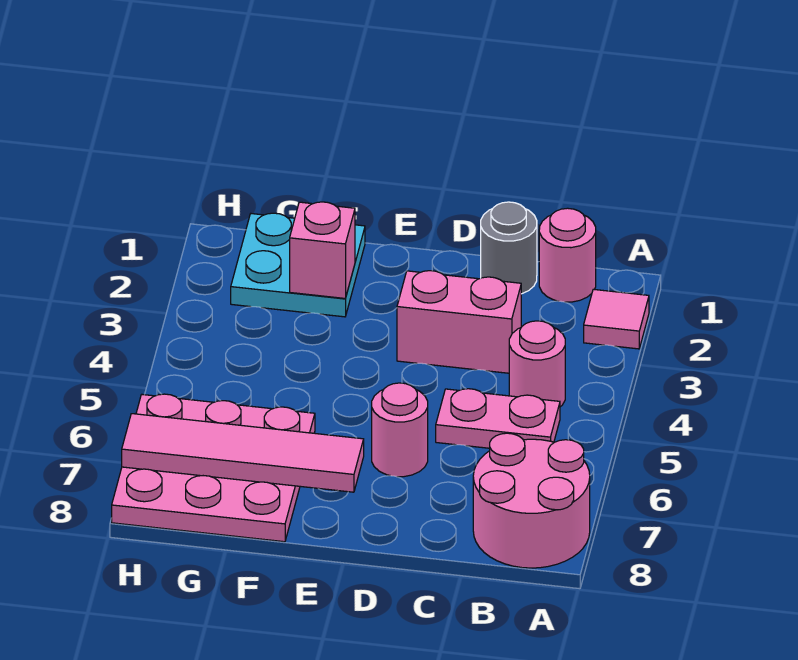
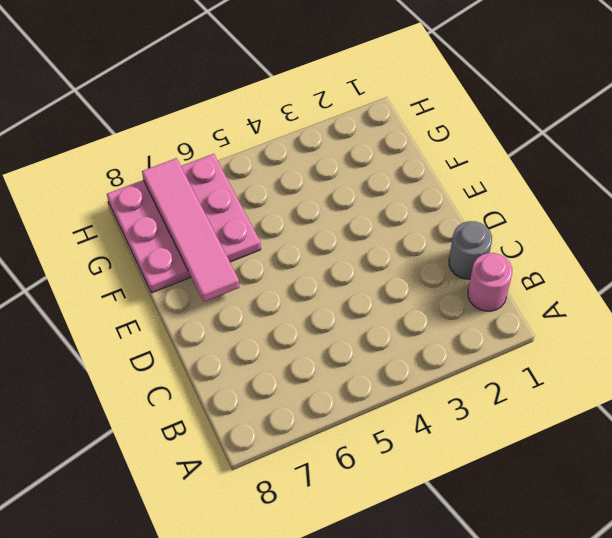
none -> pink tile A2 level 1
none -> pink round brick A7:B8 level 1
none -> pink round brick B4 level 1

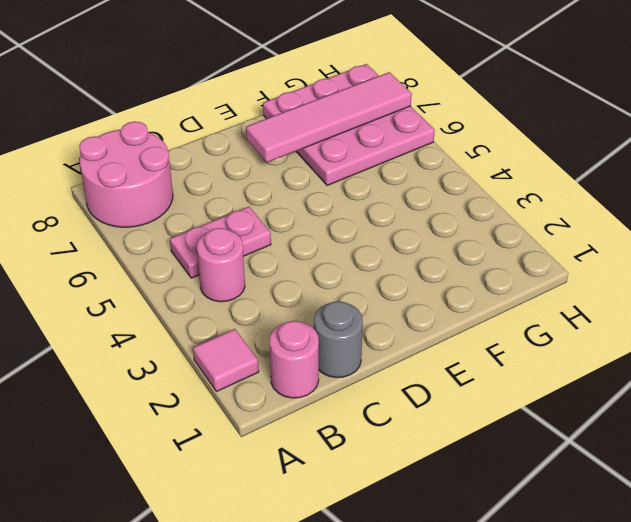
none -> pink brick C3:D3 level 1
none -> pink round brick D6 level 1
none -> cyan plate F1:G2 level 1

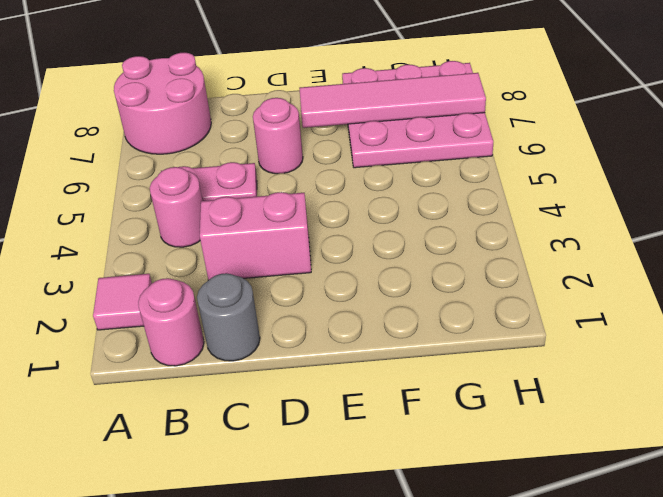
none -> cyan plate F1:G2 level 1
none -> pink brick F2 level 2

